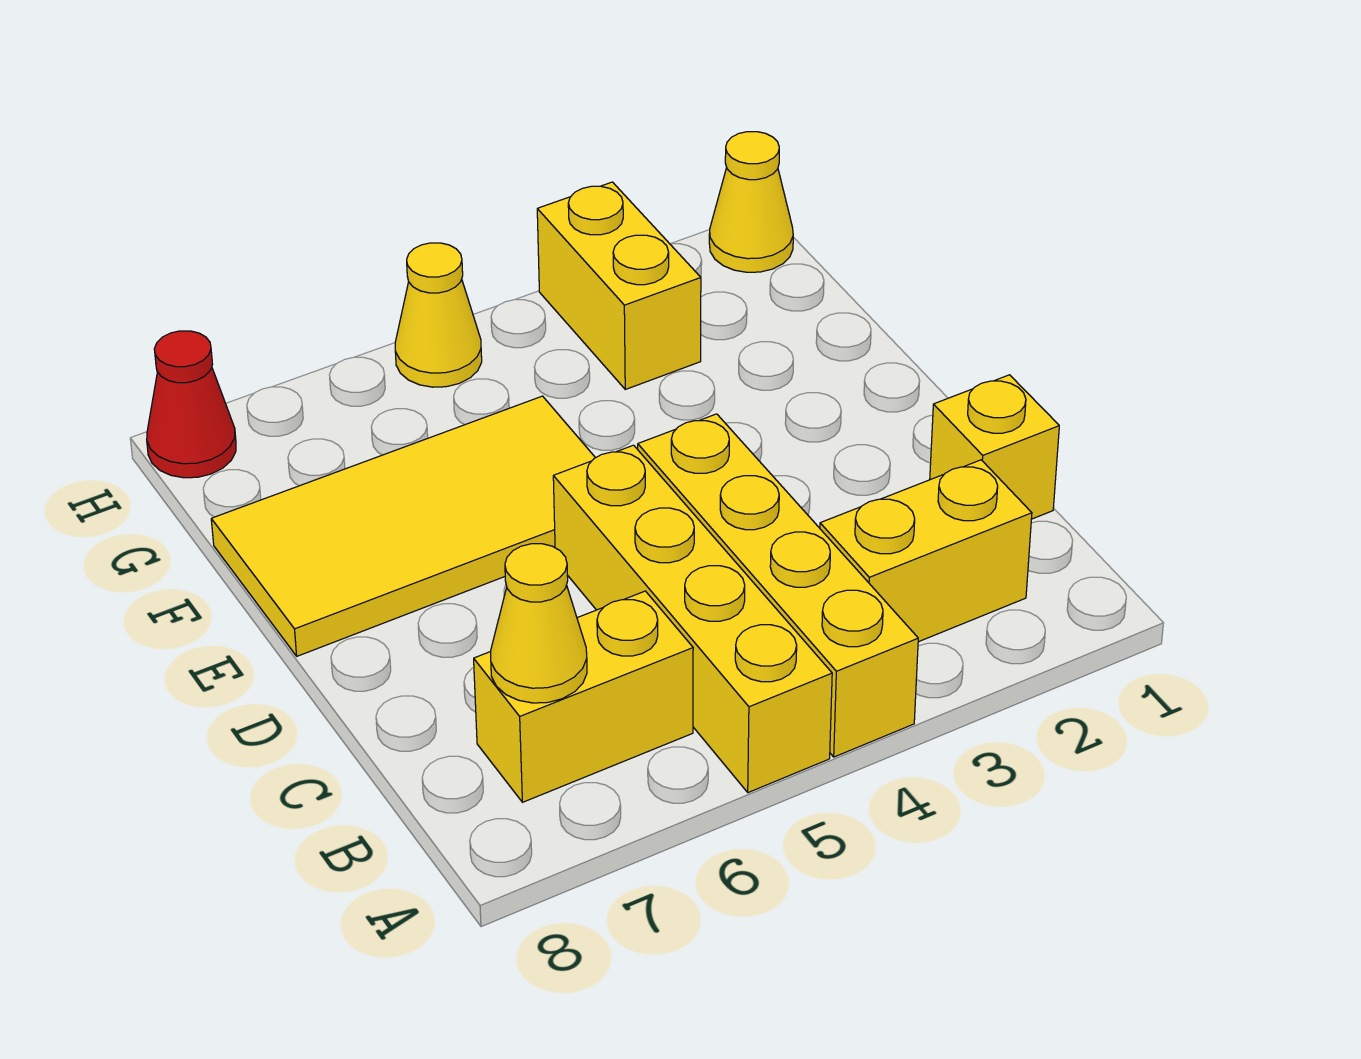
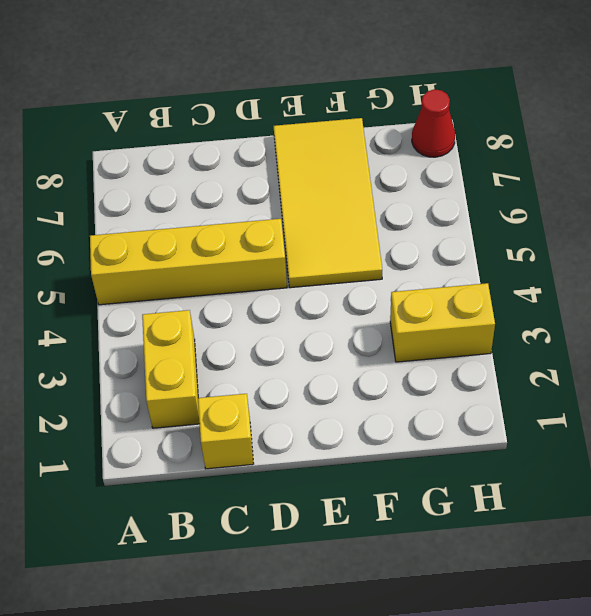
none -> yellow brick A4:D4 level 1
none -> yellow brick B6:B7 level 1

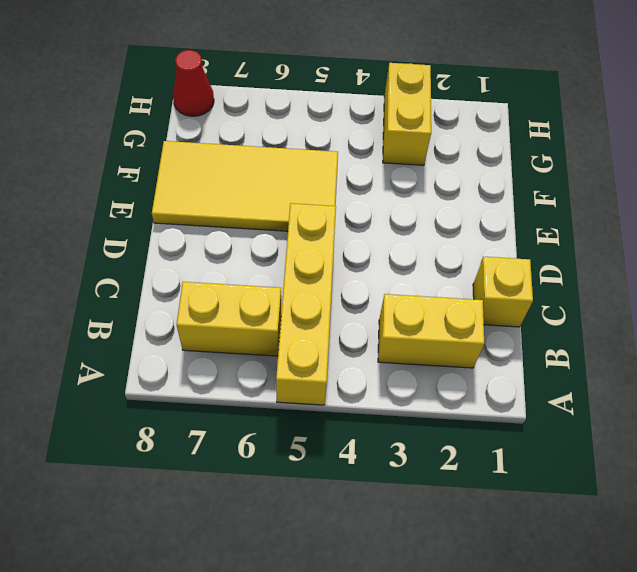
none -> yellow brick A4:D4 level 1
none -> yellow cone H1 level 1

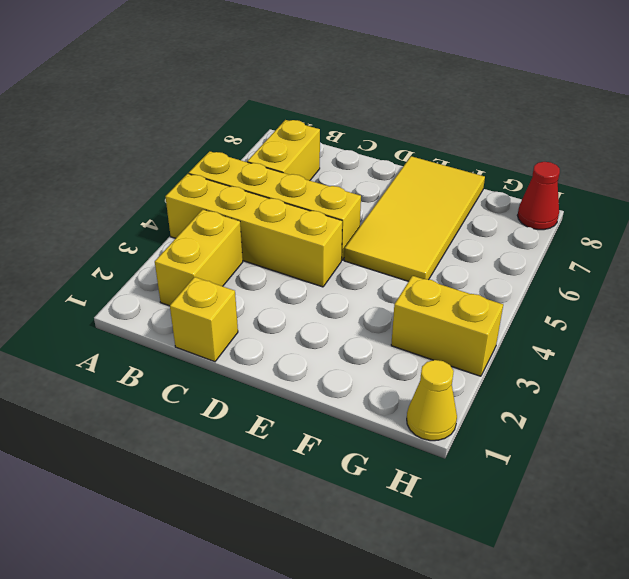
none -> yellow cone H5 level 1
none -> yellow cone B7 level 2

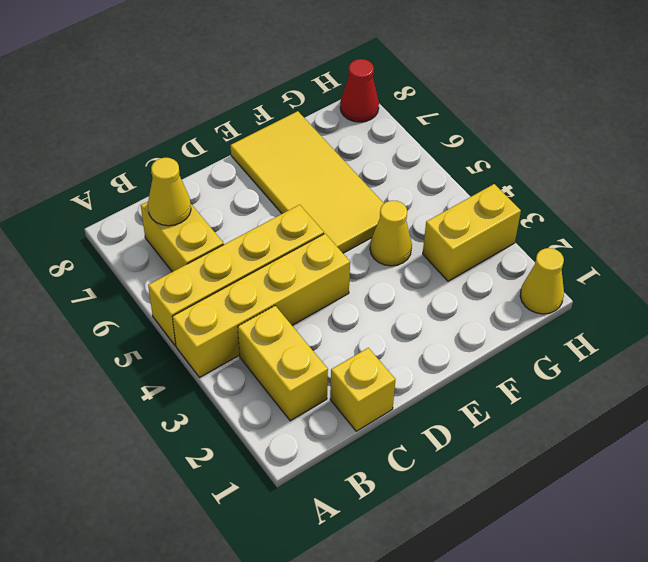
yellow cone F4 level 1 -> yellow cone H5 level 1

